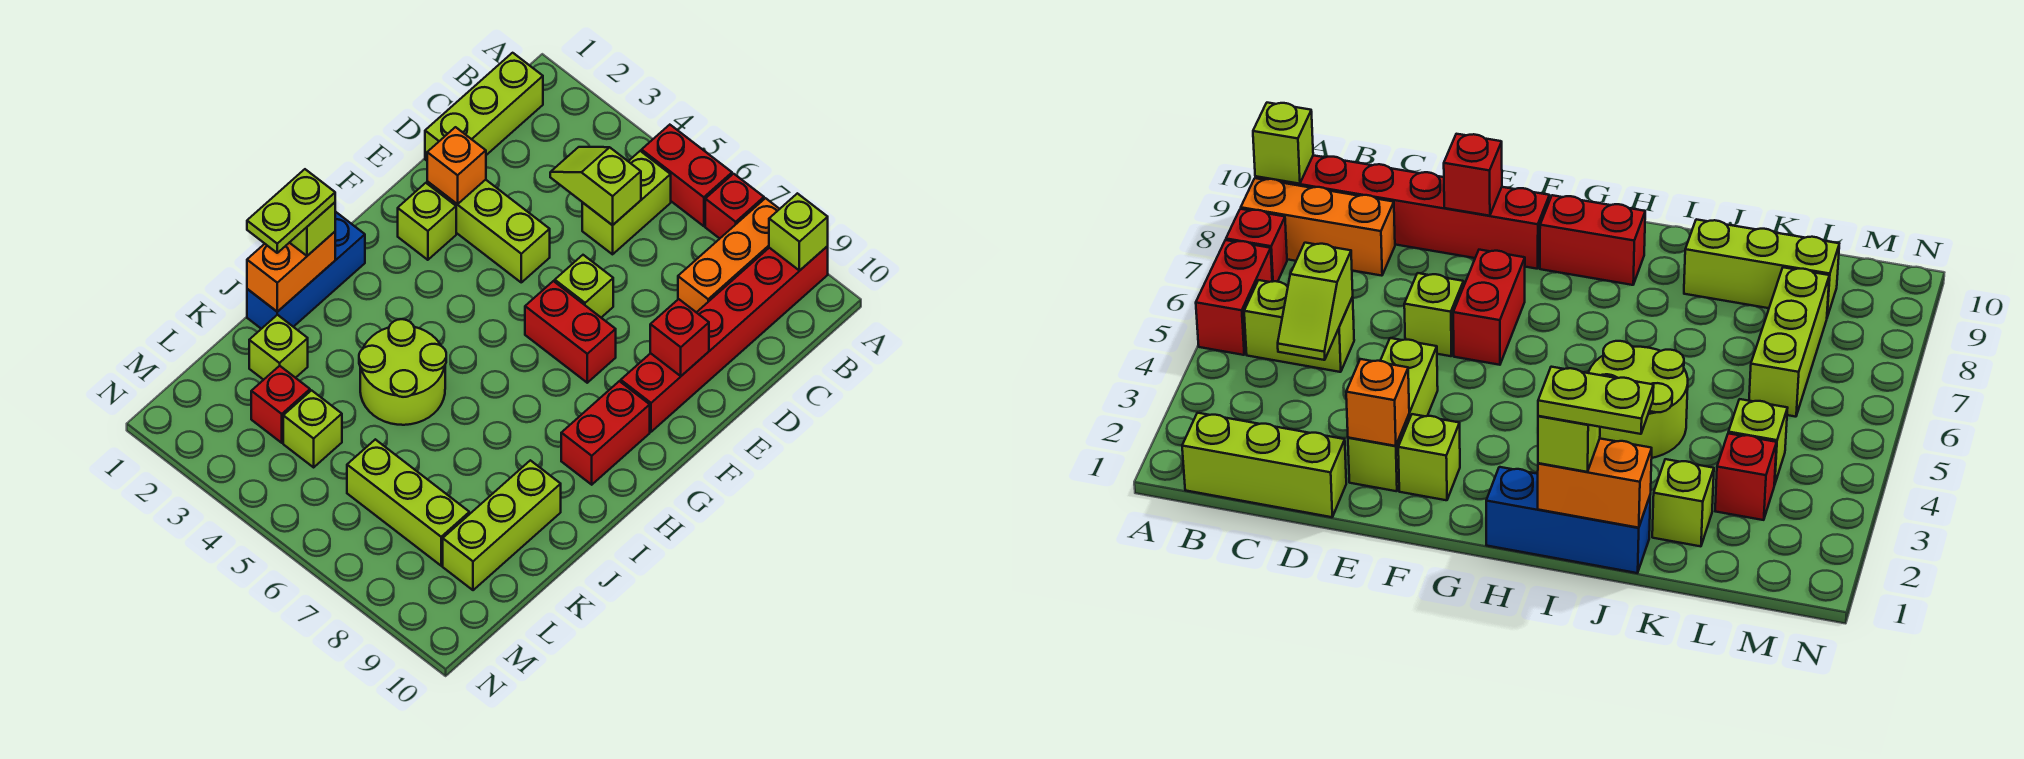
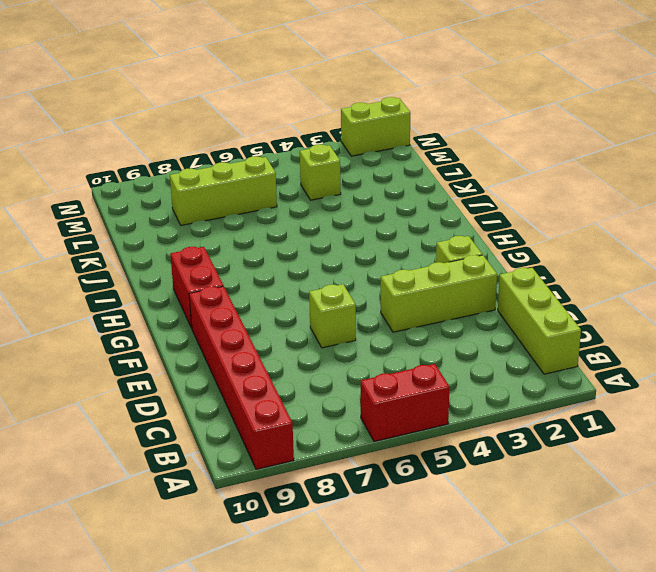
lime brick N1:N2 level 1 -> lime brick B5:C5 level 1
none -> red brick A7 level 1
none -> orange brick A8:C8 level 1
none -> red brick F6:F7 level 1

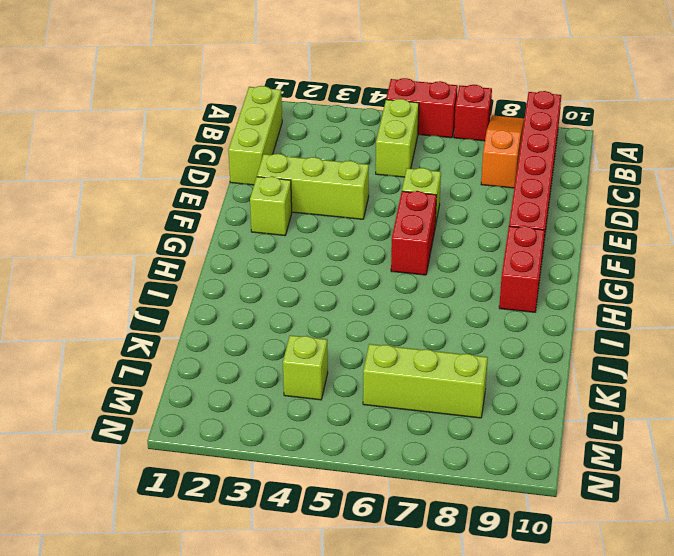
orange slope A8:C8 level 1 top C -> orange brick A8:C8 level 1
red brick F6:G6 level 1 -> red brick F6:F7 level 1
none -> blue brick H1:J1 level 1
none -> lime round brick I4:J5 level 1
none -> lime brick J9:L9 level 1

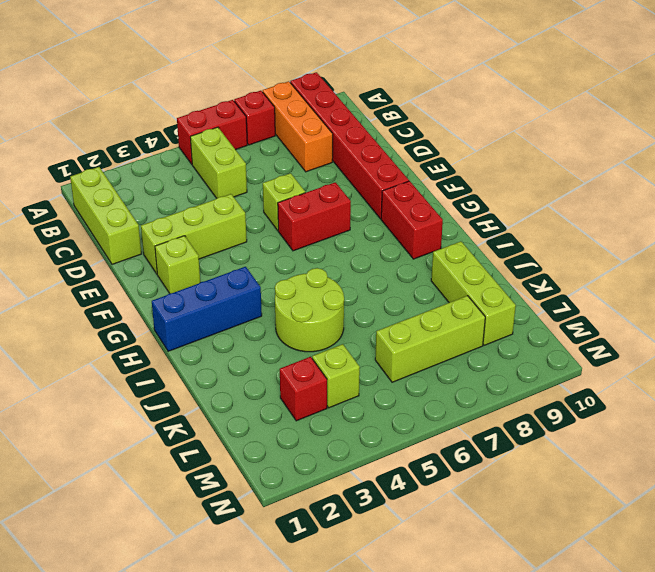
blue brick H1:H3 level 1 -> blue brick H1:J1 level 1
none -> lime brick K2 level 1
none -> lime brick A9 level 2
none -> lime slope C4:C5 level 2 top 5

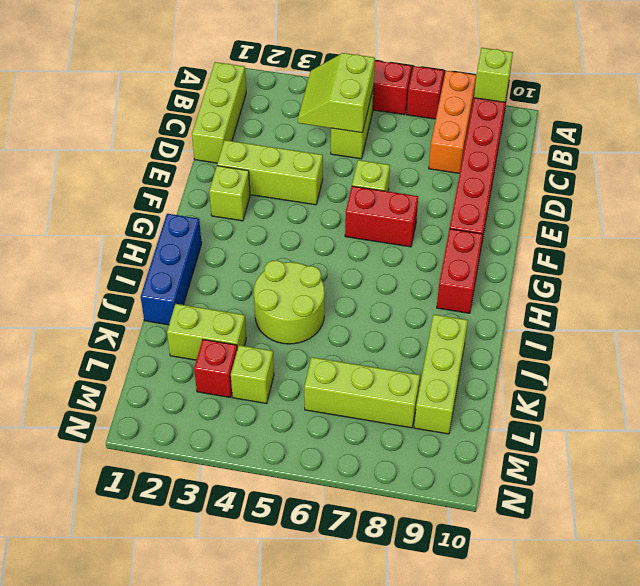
lime slope B4:C5 level 2 top 5 -> lime slope C4:C5 level 2 top 5
lime brick K2:K3 level 1 -> lime brick K2 level 1
none -> orange brick E2 level 2
none -> red brick E9 level 2
none -> orange brick I1:J1 level 2

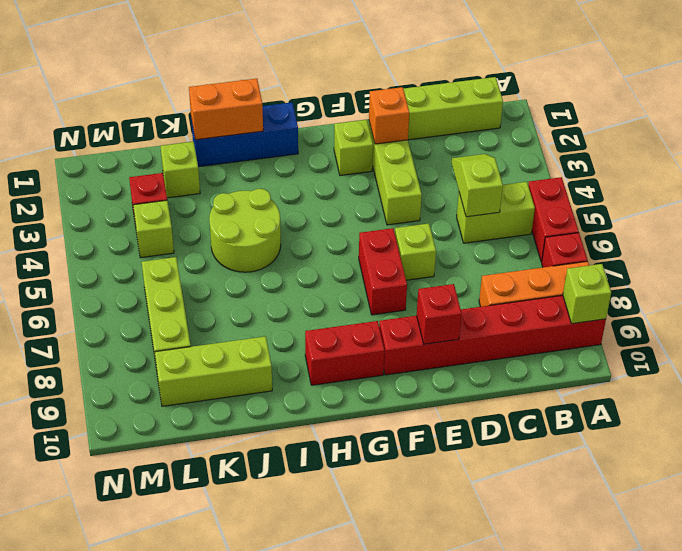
none -> lime brick I1 level 3
none -> lime plate I1:J1 level 4

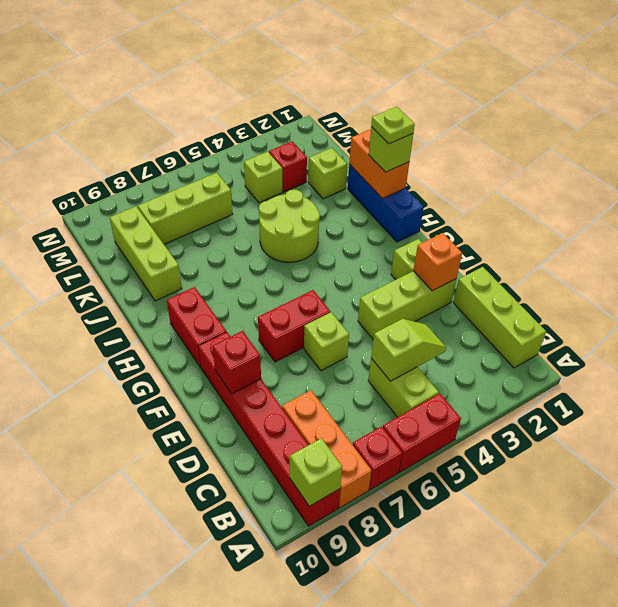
lime plate I1 level 4 -> lime plate I1:J1 level 4

